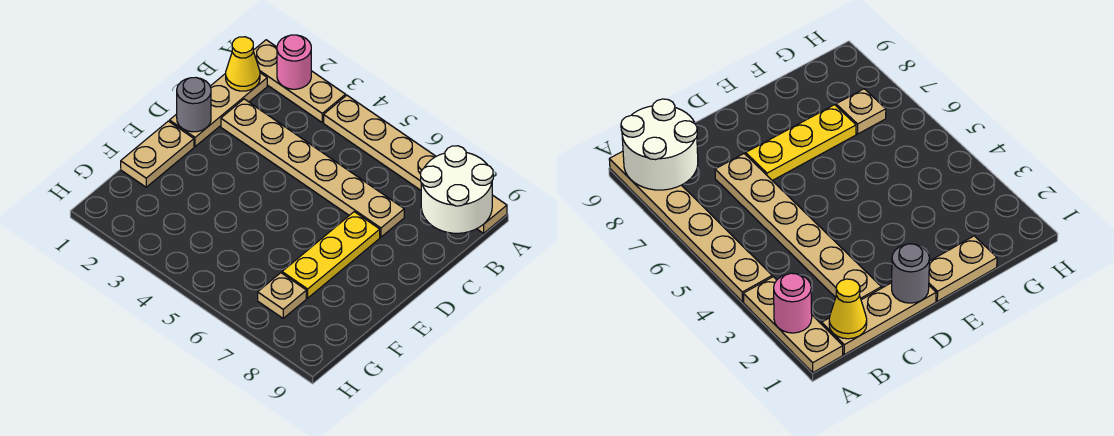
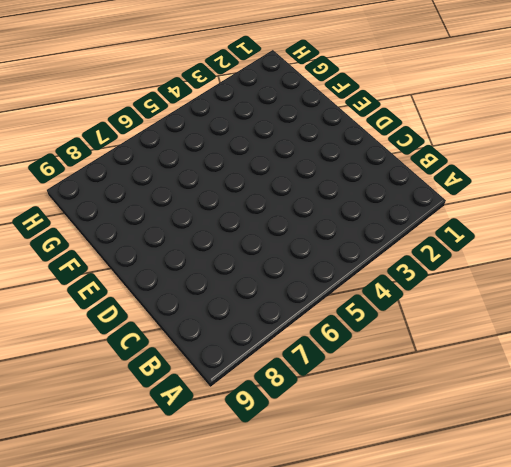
none -> tan plate A1:A3 level 1
none -> tan plate A4:A9 level 1

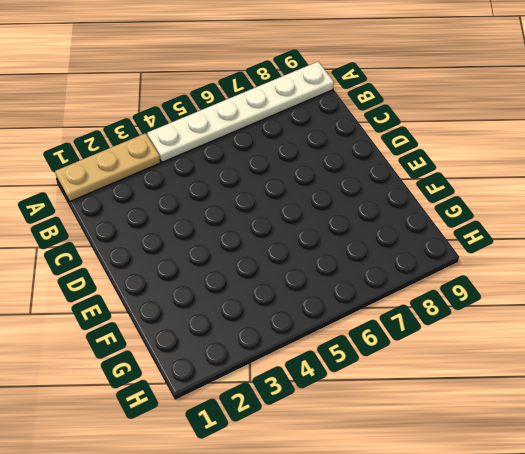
white plate A4:A9 level 1 -> tan plate A4:A9 level 1
none -> tan plate B1:D1 level 1
none -> tan plate C2:C7 level 1

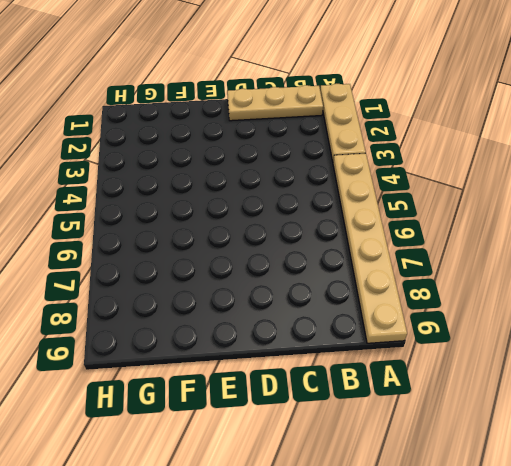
none -> tan plate C2:C7 level 1
none -> yellow plate D7:F7 level 1

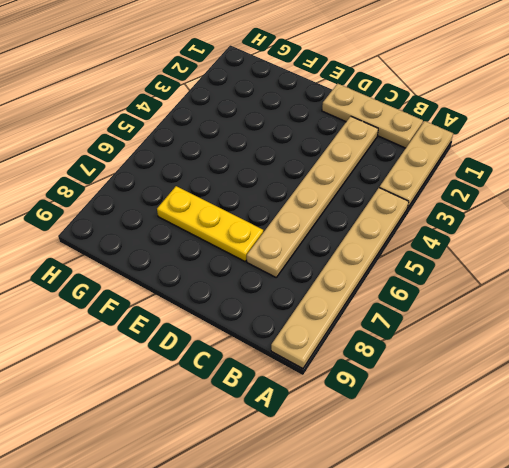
none -> tan plate E1:F1 level 1
none -> tan plate G7 level 1

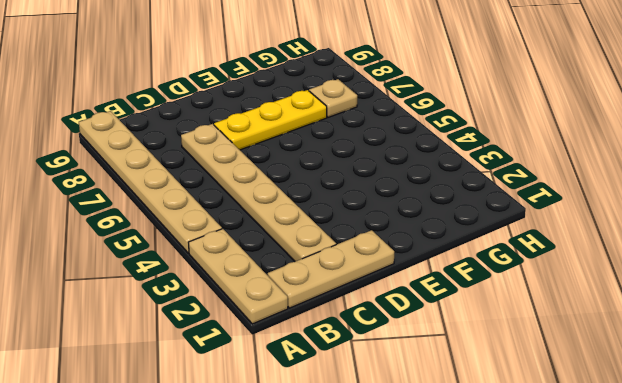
none -> tan plate E1:F1 level 1
none -> pink round brick A2 level 2

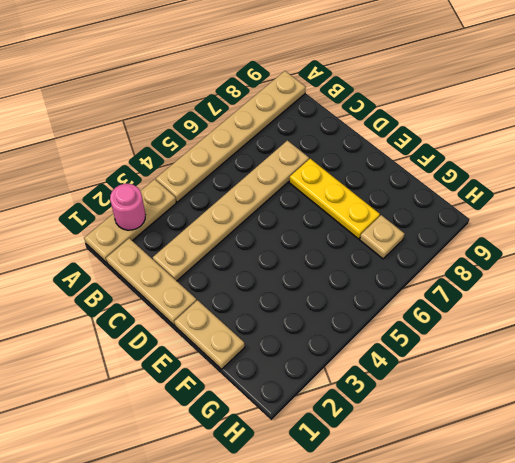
none -> white round brick A8:B9 level 2
none -> yellow cone B1 level 2

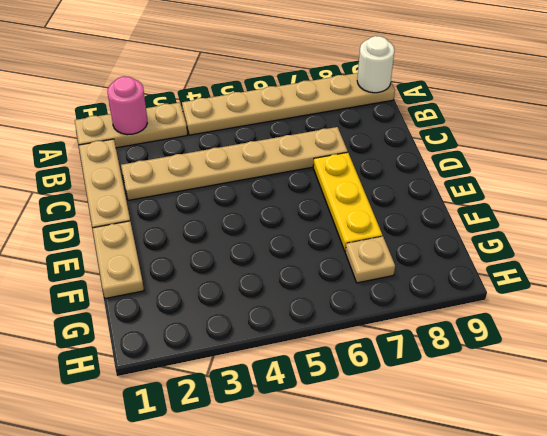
white round brick A9 level 2 -> white round brick A8:B9 level 2
none -> yellow cone B1 level 2
none -> grey round brick D1 level 2

